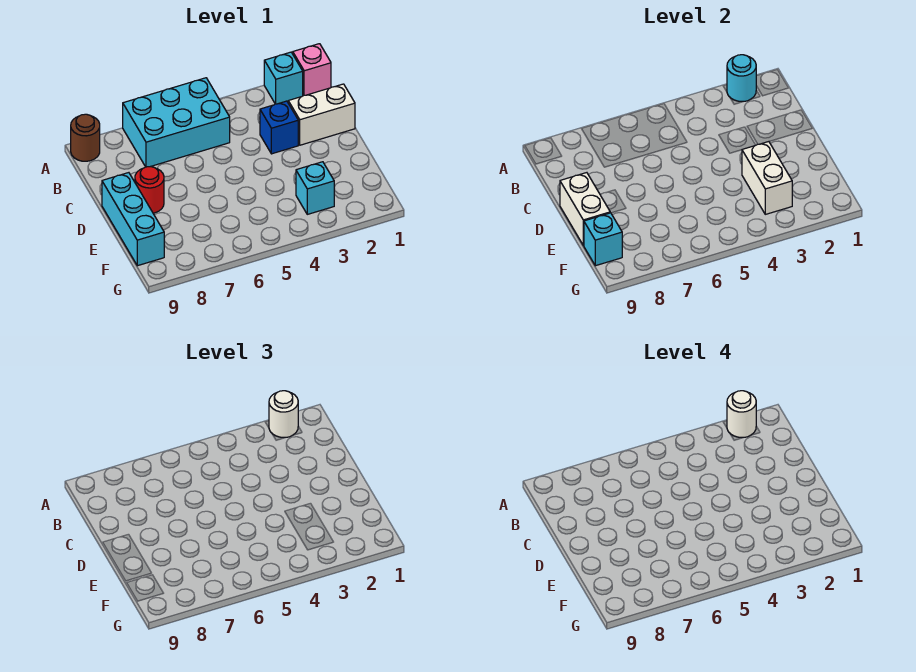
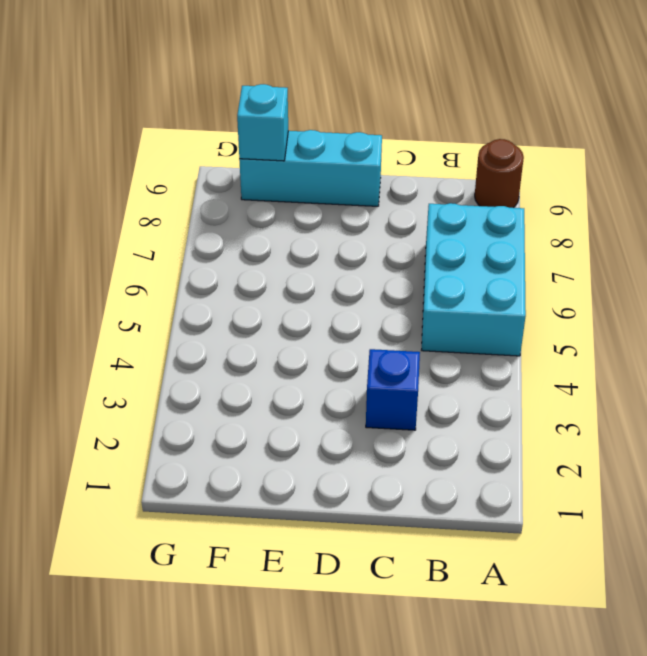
none -> pink brick A1 level 1
none -> cyan brick A2 level 1
none -> white brick C1:C2 level 1

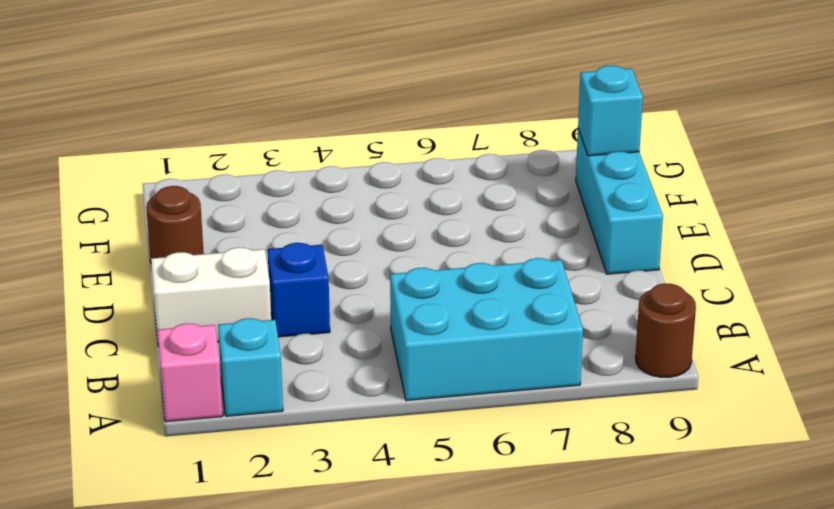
brown round brick E1 level 1 -> none
none -> red round brick D8 level 1
none -> cyan brick F3 level 1
none -> cyan round brick A2 level 2

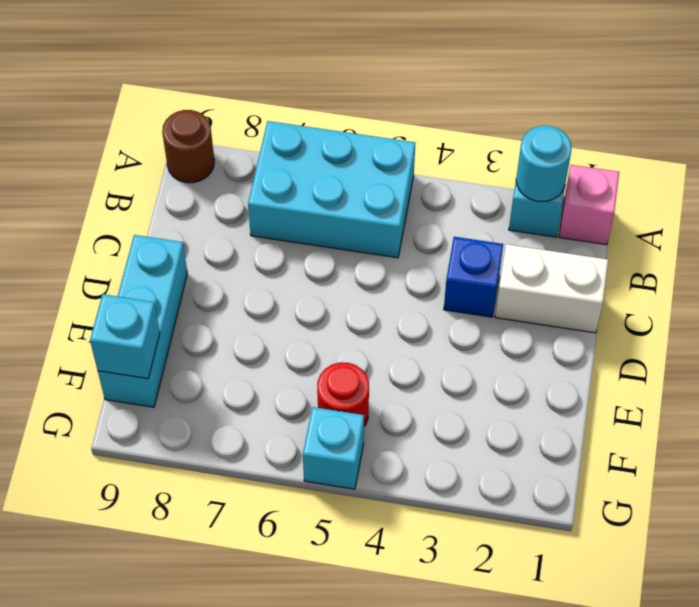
red round brick F5 level 1 -> red round brick D8 level 1
cyan brick G5 level 1 -> cyan brick F3 level 1
none -> white brick D9:E9 level 2
none -> white brick E3:F3 level 2
none -> white round brick A2 level 3

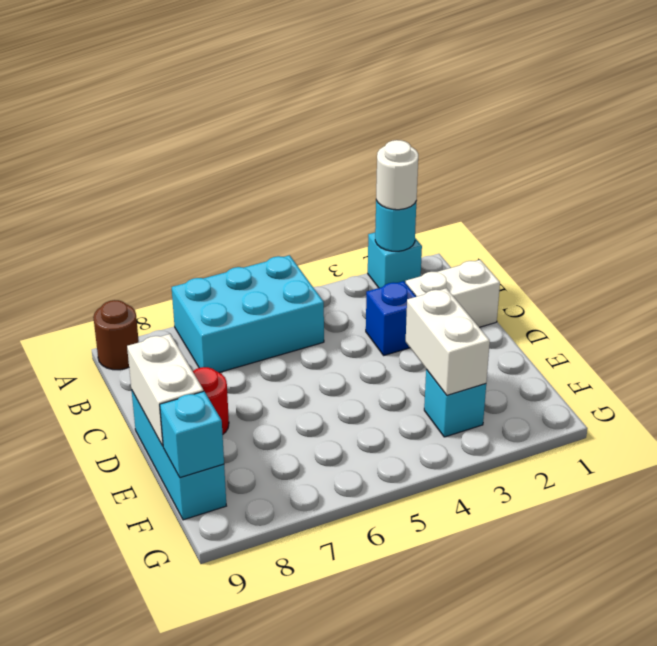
none -> pink brick A1 level 1
none -> white round brick A2 level 4

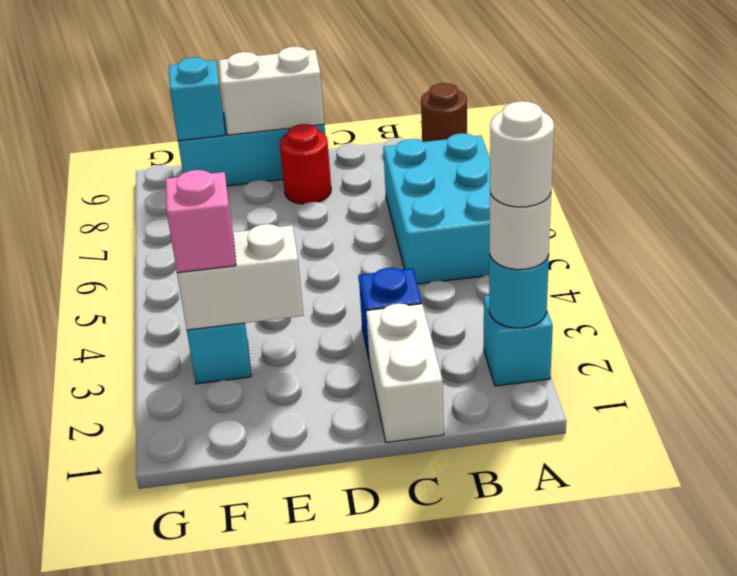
pink brick F3 level 3 -> pink brick A1 level 1

